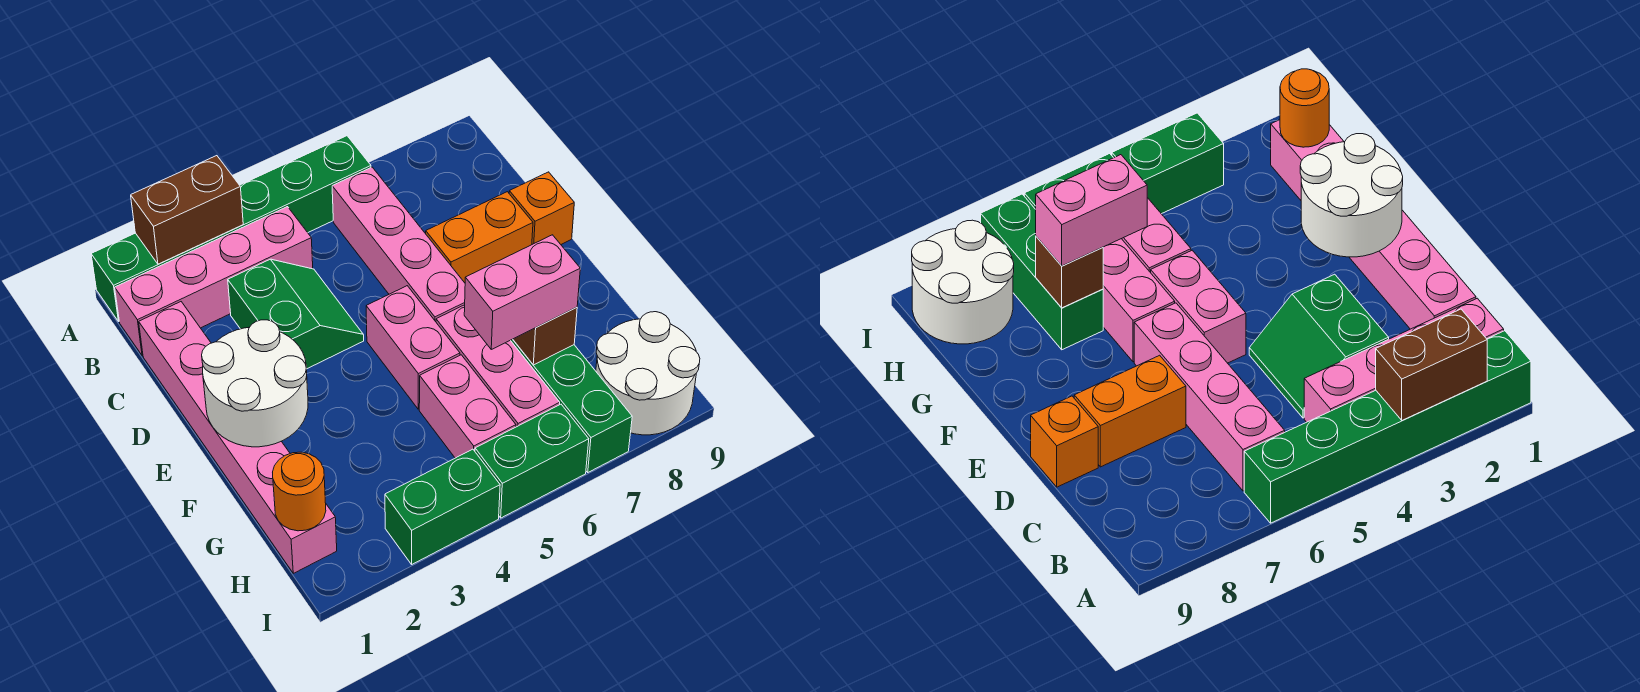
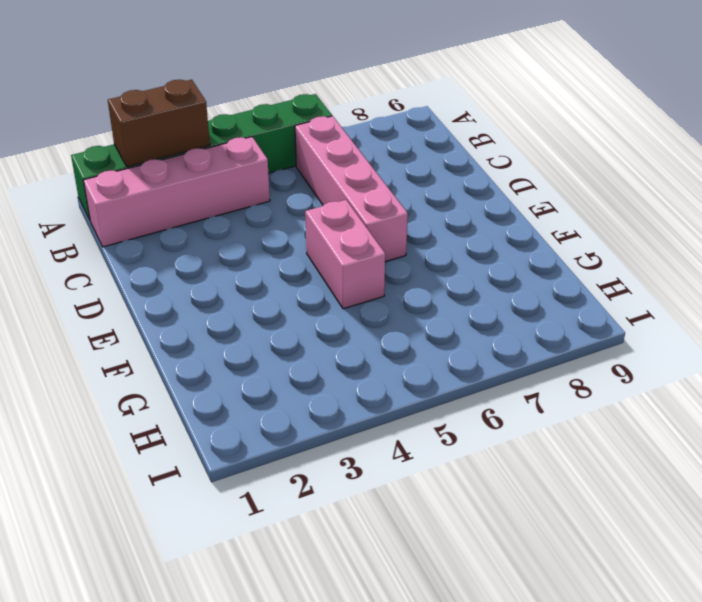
none -> pink brick C1:H1 level 1
none -> green slope C3:D4 level 1 top 3
none -> orange brick D7:D8 level 1

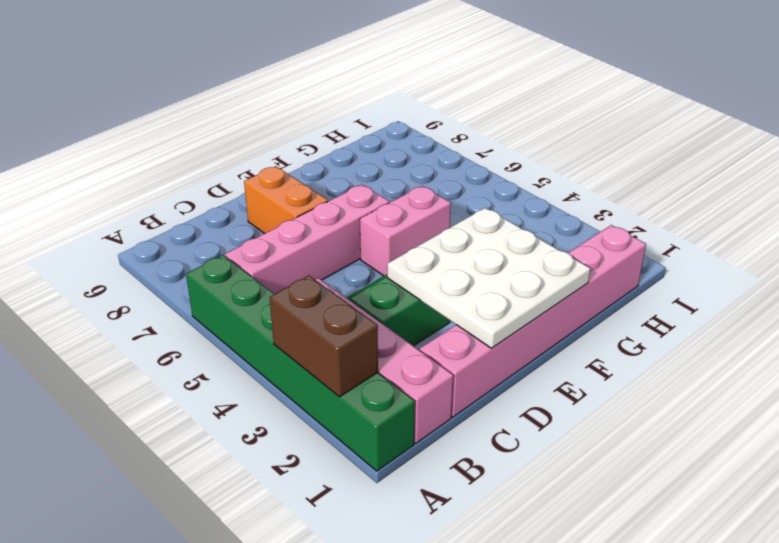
white plate D1:F3 level 2 -> white round brick E1:F2 level 2
none -> orange brick D9 level 1
none -> pink brick F6:H6 level 1
none -> pink brick G5:H5 level 1

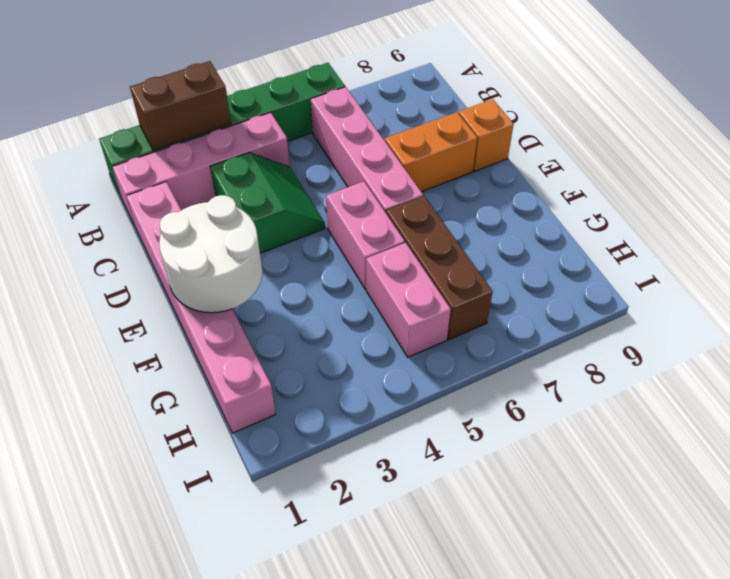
brown brick F6:H6 level 1 -> pink brick F6:H6 level 1
none -> green brick G7:I7 level 1
none -> white round brick H8:I9 level 1
none -> green brick I3:I4 level 1

